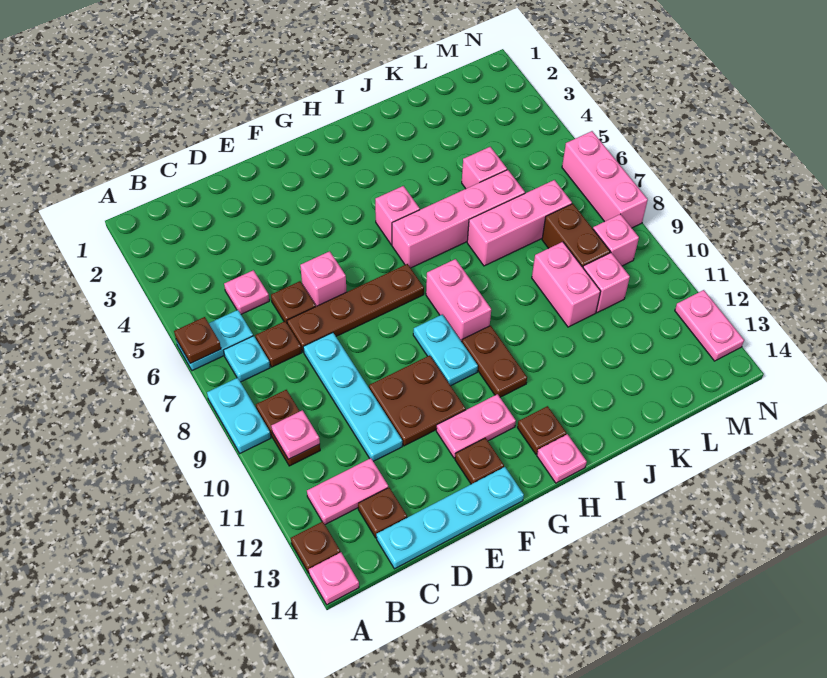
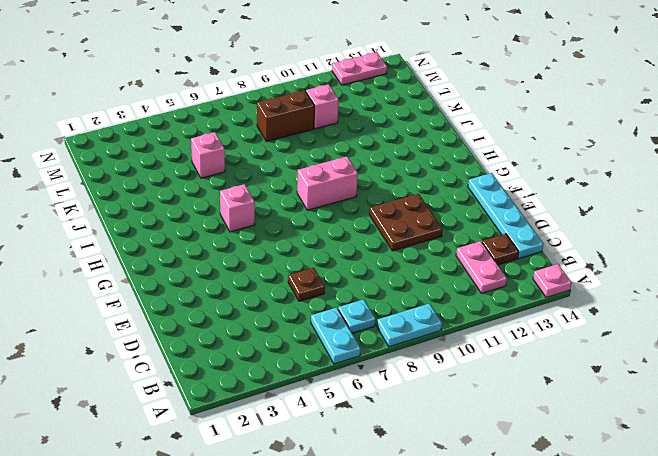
none -> brown plate A13 level 1
none -> brown plate B9:B10 level 1
none -> pink plate C5 level 1
none -> brown plate C7 level 1

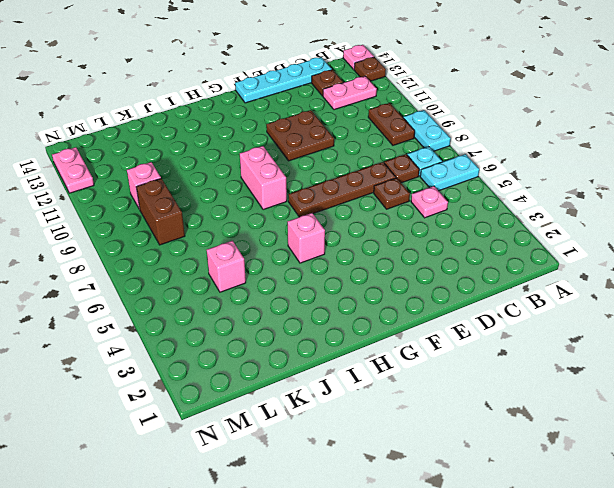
none -> cyan plate D8:D11 level 1
none -> pink brick E6 level 1
none -> pink plate F12:G12 level 1
none -> brown plate F13 level 1

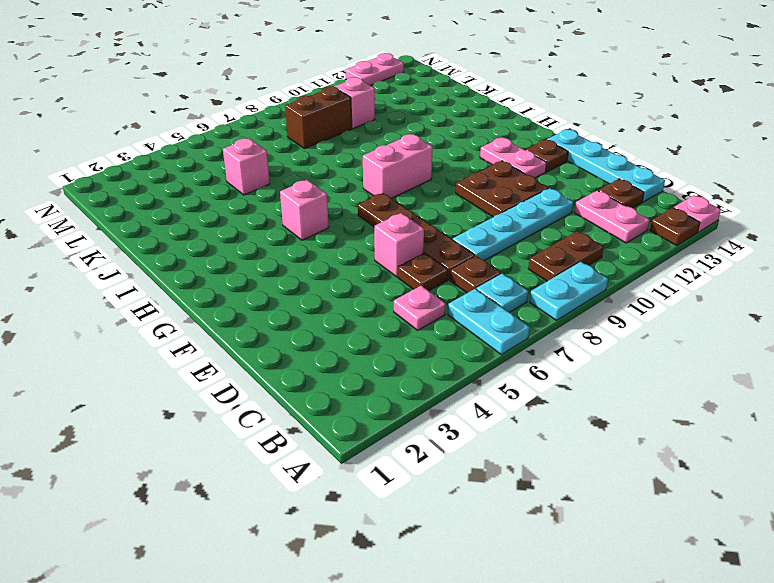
none -> cyan plate G9:G10 level 1
none -> pink brick H6:K6 level 1
none -> brown plate H10:H11 level 1
none -> brown plate H13 level 1

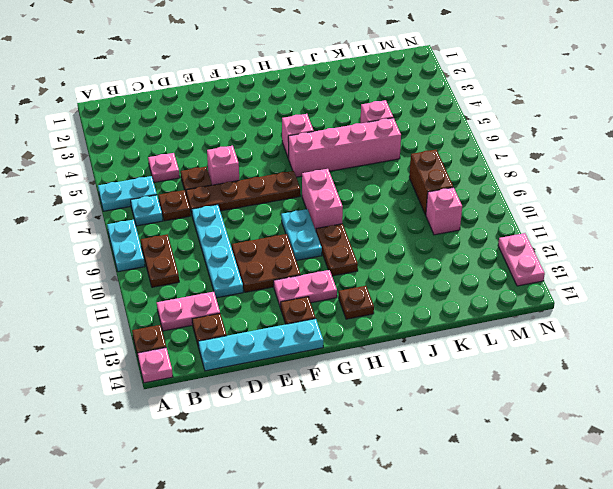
none -> pink plate H14 level 1
none -> pink brick J7:L7 level 1
none -> pink brick K9:K10 level 1
none -> pink brick M9 level 1

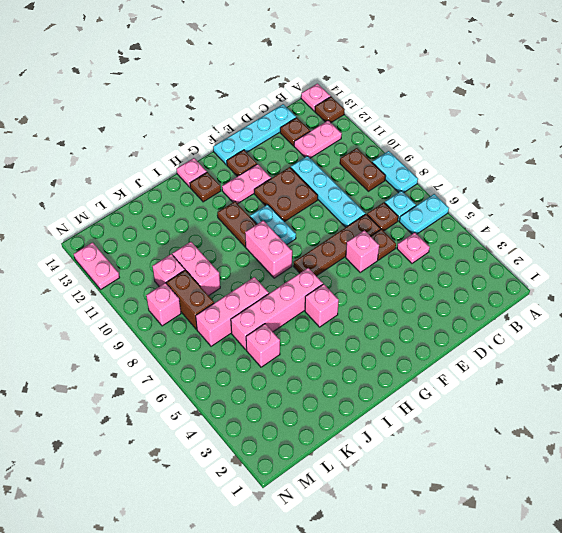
none -> pink brick N6:N8 level 1
none -> brown plate A6 level 2
none -> pink plate B10 level 2

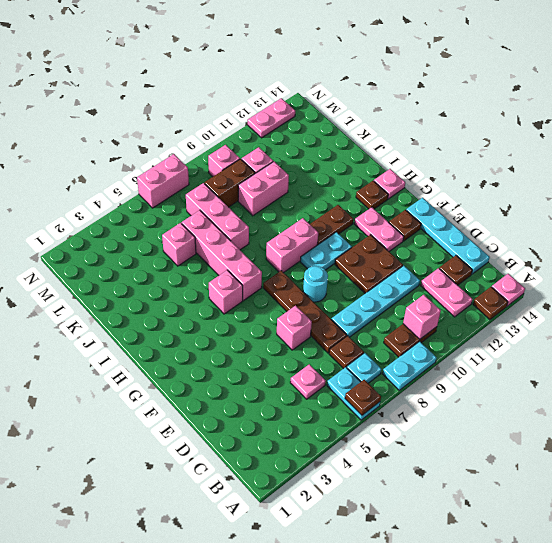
pink brick B10 level 2 -> pink plate B10 level 2
cyan round brick F8 level 1 -> none
pink brick N6:N7 level 1 -> pink brick N6:N8 level 1
none -> brown plate D6 level 1

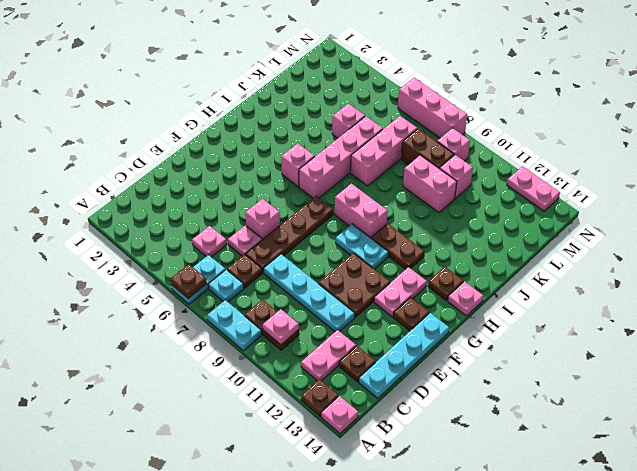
pink plate D6 level 1 -> brown plate D6 level 1

